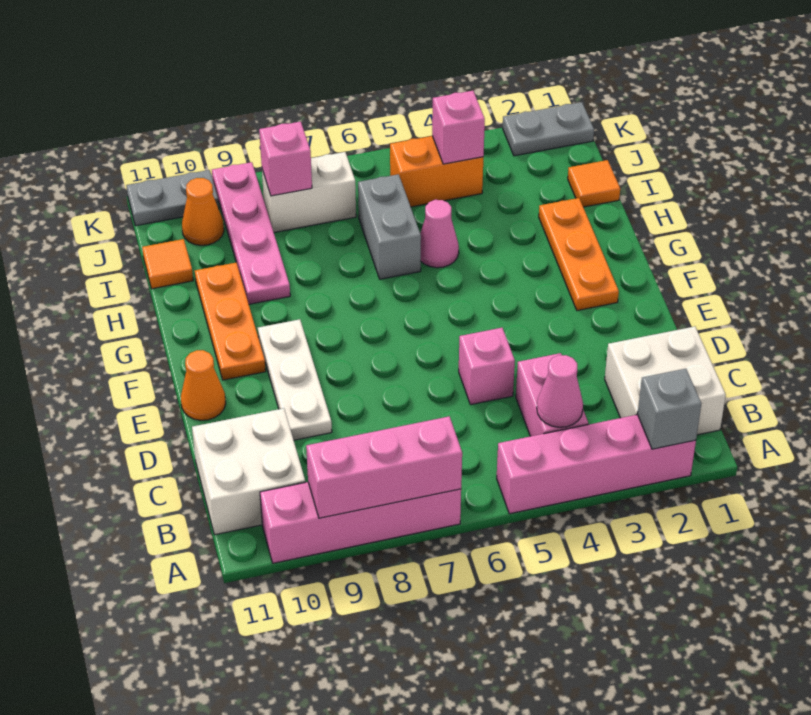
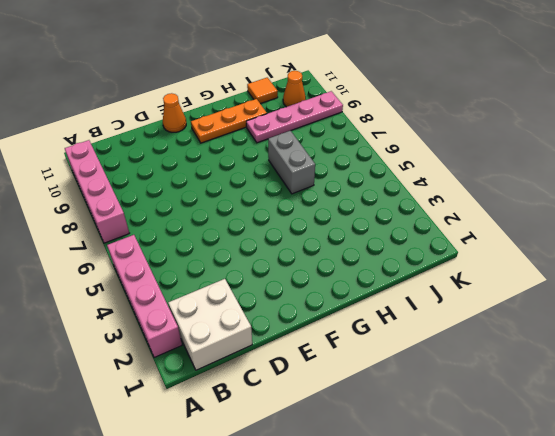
grey brick H6:H7 level 1 -> grey brick H6:I6 level 1
none -> pink brick B4:C4 level 1
none -> white brick B10:C11 level 1
none -> pink brick D5 level 1

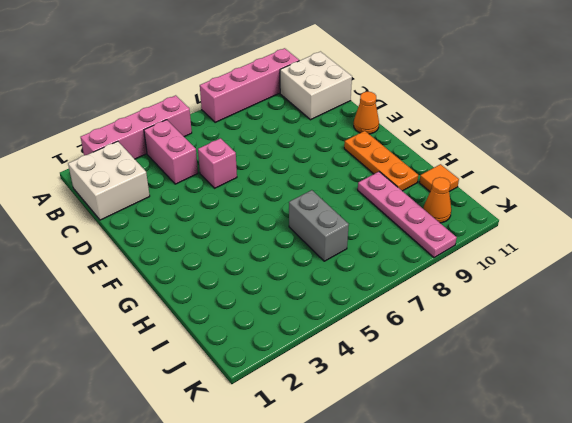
none -> white plate D9:F9 level 1
none -> orange plate F2:H2 level 1
none -> pink cone H5 level 1

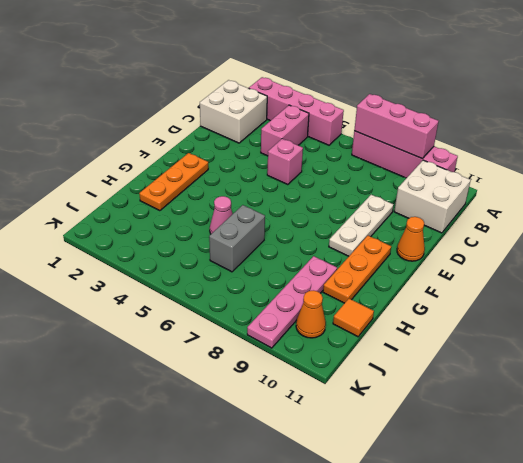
none -> orange tile I1 level 1
none -> orange brick J4:J5 level 1
none -> white brick J7:J8 level 1

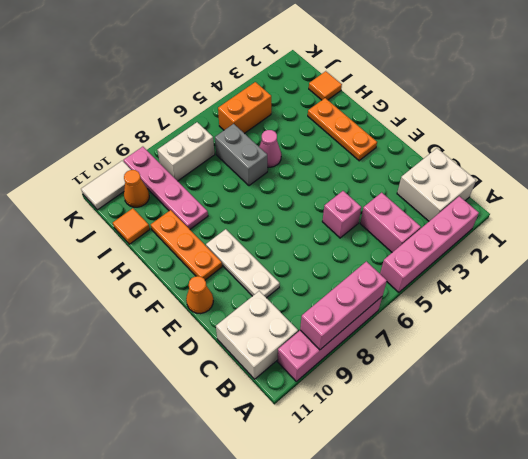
white tile K10:K11 level 1 -> grey plate K10:K11 level 1
none -> grey plate K1:K2 level 1
none -> grey brick A2 level 2
none -> pink cone B4 level 2

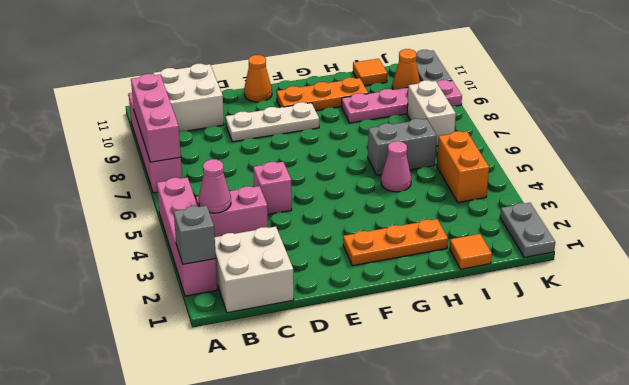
none -> pink brick J4 level 2
none -> pink brick J8 level 2

